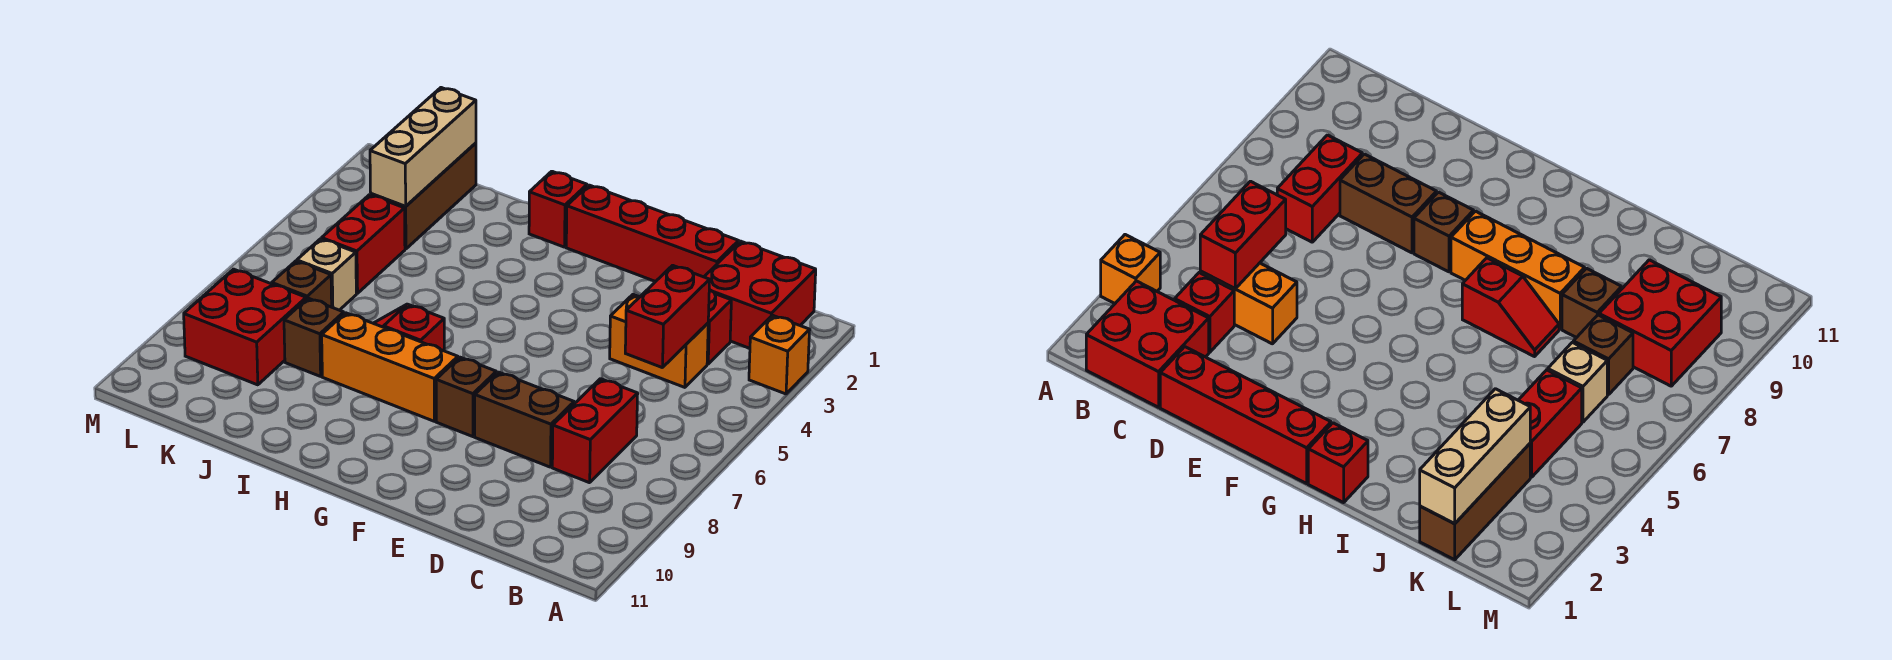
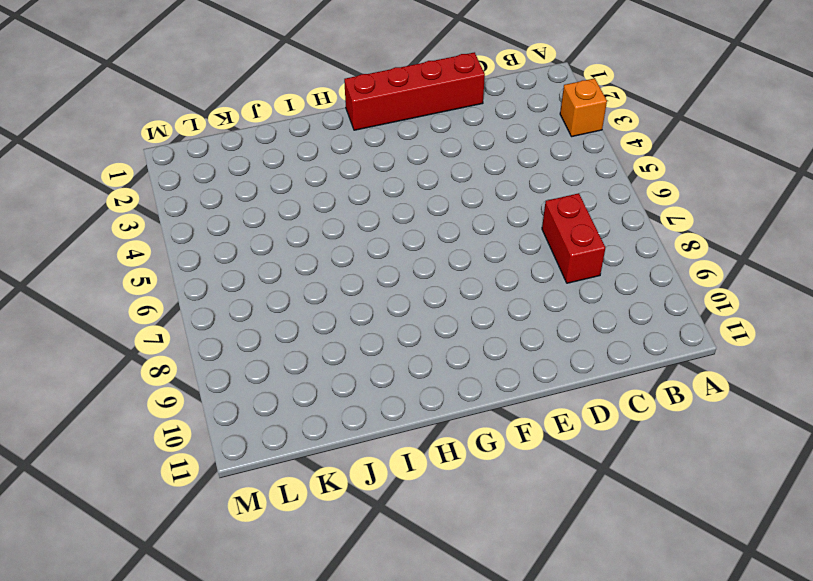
none -> red brick B1:C2 level 1
none -> red brick C3 level 1
none -> orange brick C4:D4 level 1

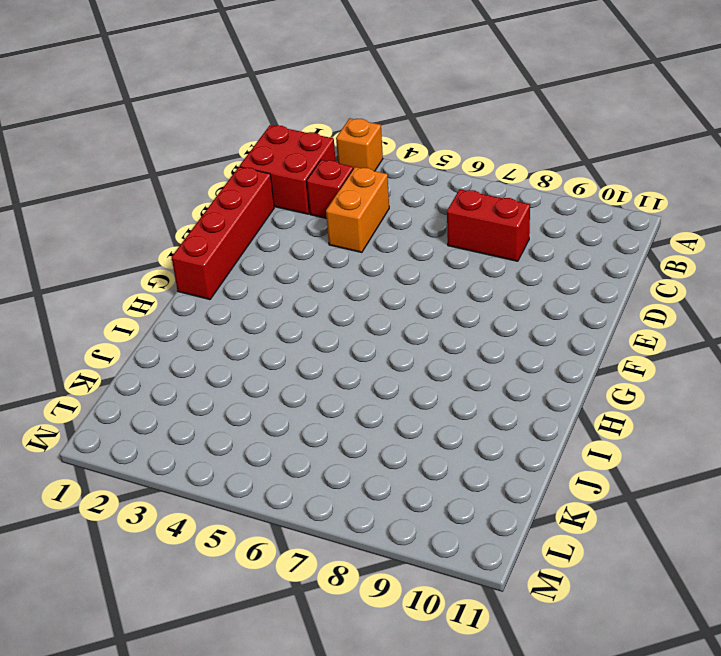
none -> brown brick D8:E8 level 1
none -> brown brick F8 level 1
none -> orange brick G8:I8 level 1

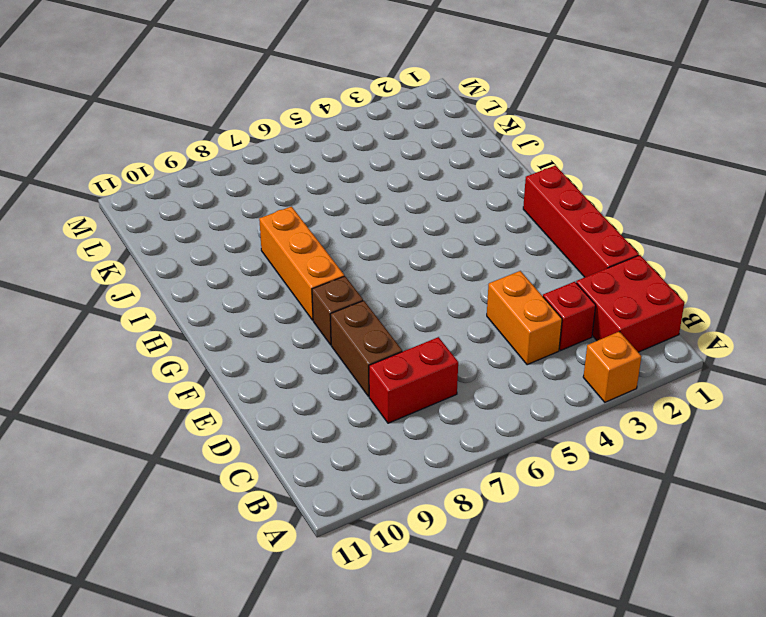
none -> red brick H1 level 1
none -> red slope H7:I7 level 1 top H
none -> brown brick J8 level 1

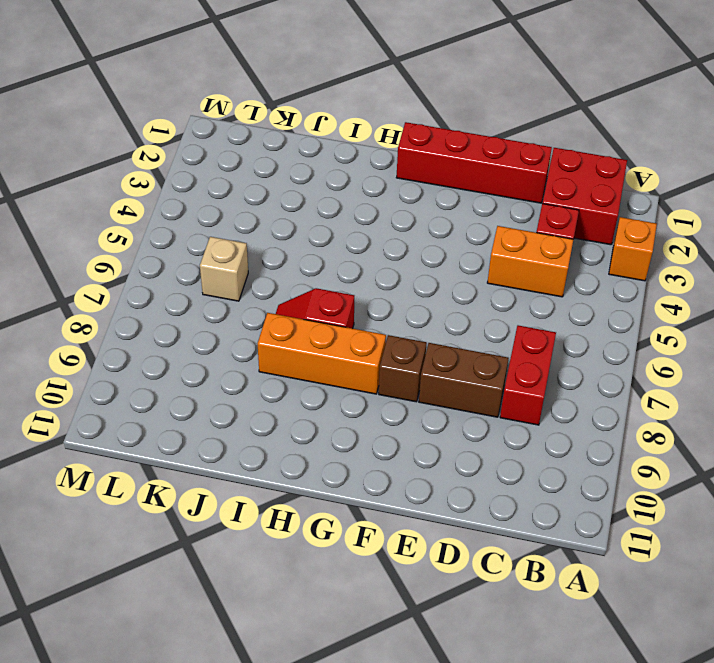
none -> red brick H1 level 1
none -> brown brick J8 level 1
none -> brown brick K1:K3 level 1

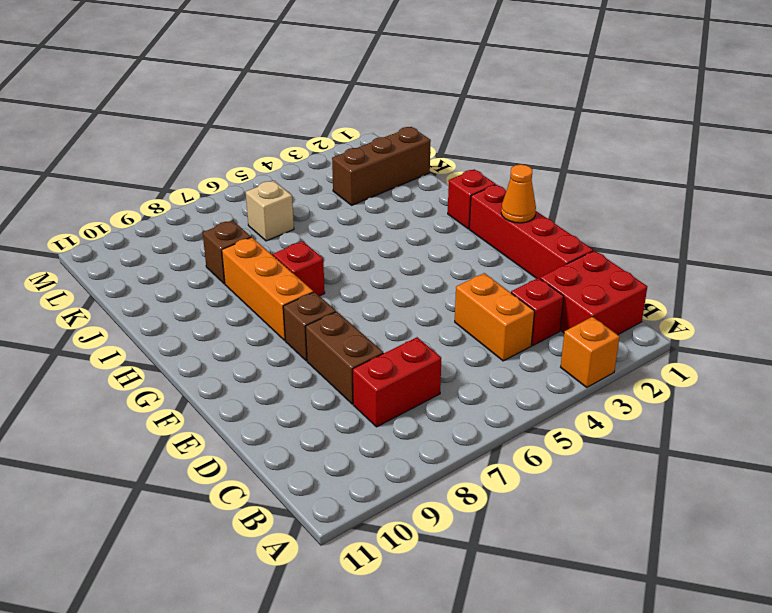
orange cone F1 level 2 -> none
none -> red brick K4:K5 level 1
none -> brown brick K7 level 1
none -> red brick K8:L9 level 1

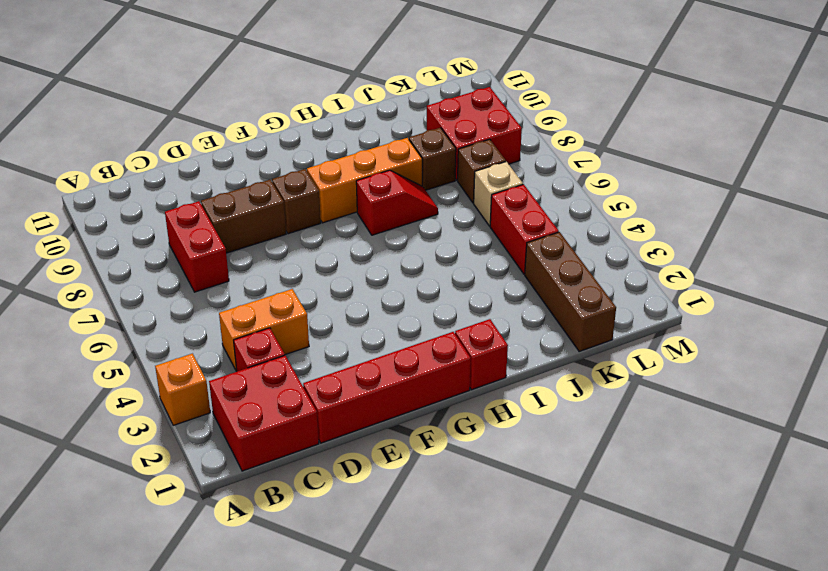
none -> red brick C4:C5 level 2
none -> tan brick K1:K3 level 2

